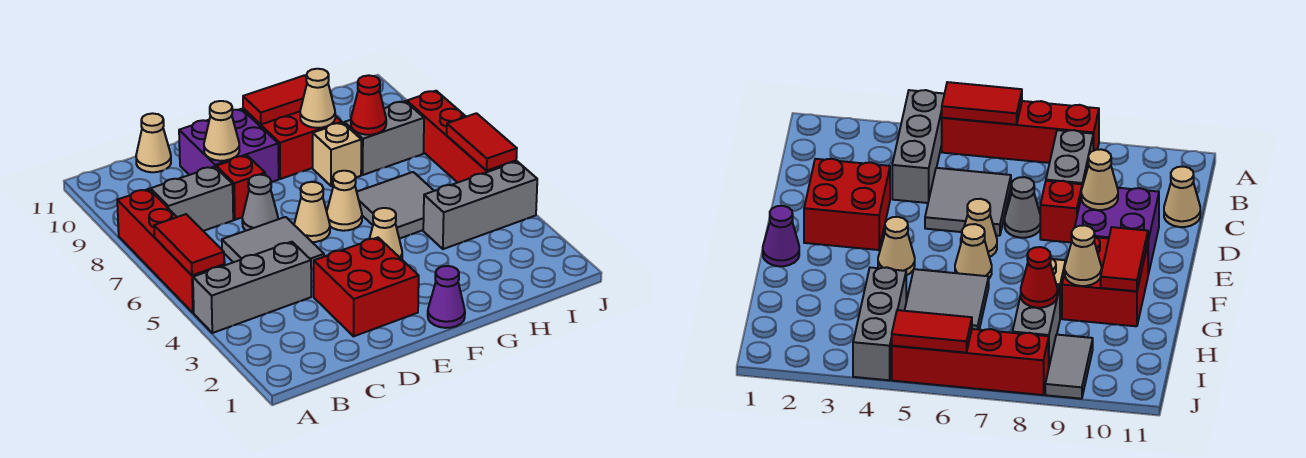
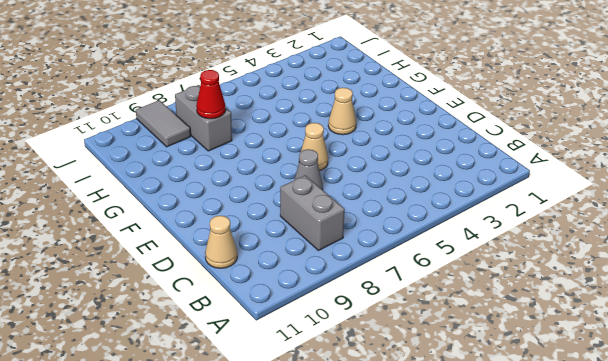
none -> grey brick A4:C4 level 1
none -> red brick A5:A8 level 1
none -> grey tile C5:D6 level 1

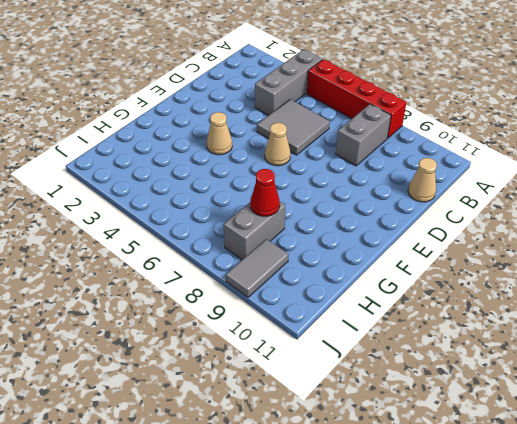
none -> red brick D2:E3 level 1
none -> grey cone D7 level 1
none -> red brick D8 level 1

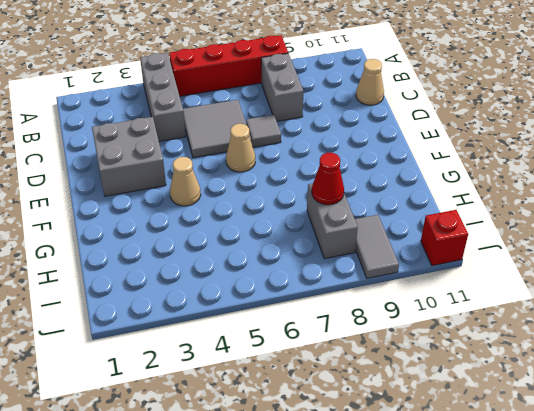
grey brick D2:E3 level 1 -> red brick D2:E3 level 1
grey tile D7 level 1 -> grey cone D7 level 1
red brick J11 level 1 -> red brick D8 level 1
none -> purple brick D9:E10 level 1
none -> purple cone F1 level 1
none -> tan cone F6 level 1

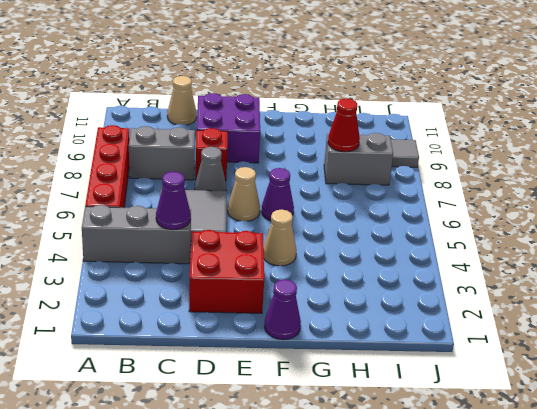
purple cone C4 level 2 -> none
purple cone F6 level 1 -> tan cone F6 level 1
none -> red brick F9:G10 level 1
none -> grey tile G5:H6 level 1
none -> tan brick G8 level 1

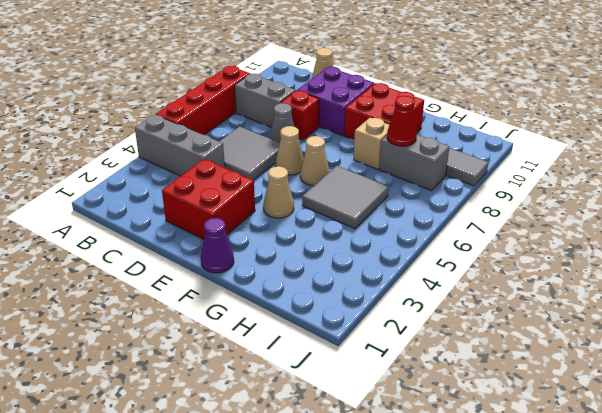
none -> grey brick H4:J4 level 1
none -> red brick J5:J8 level 1
none -> red tile A5:A6 level 2

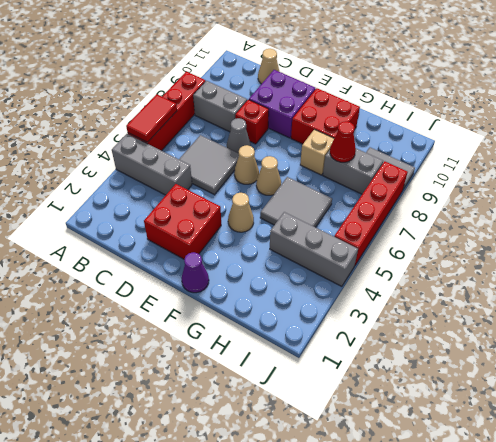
none -> tan cone D9 level 2
none -> red tile F10:G10 level 2
none -> tan cone G9 level 2

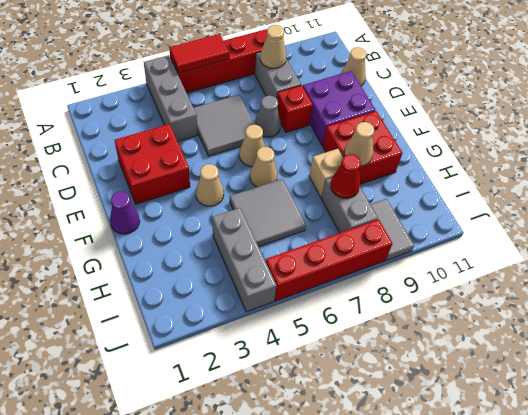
tan cone B8 level 2 -> tan cone D9 level 2
none -> red tile F10:G10 level 2
none -> red tile J5:J6 level 2

